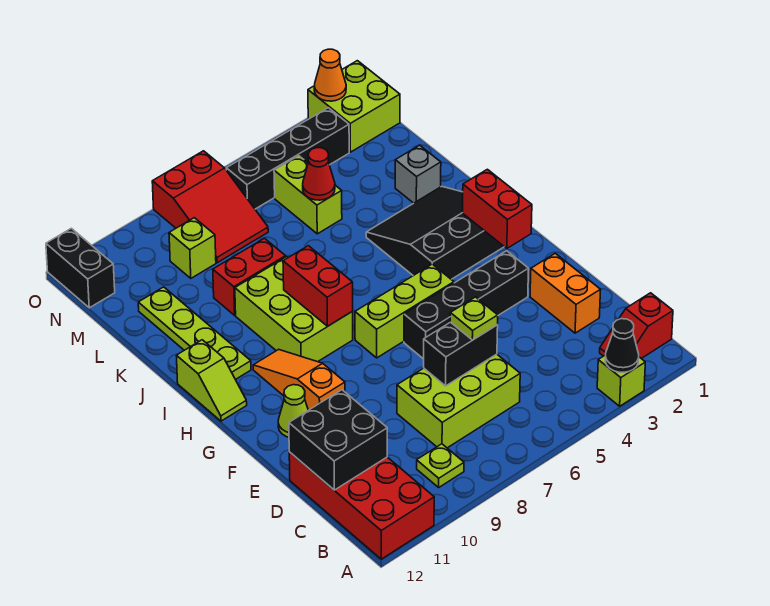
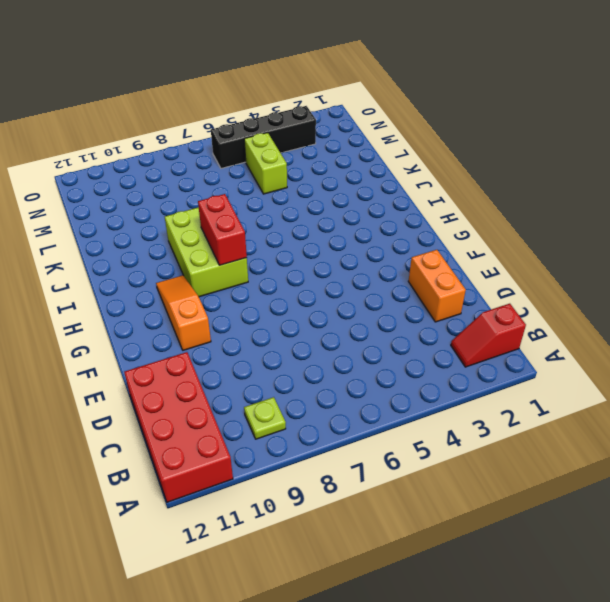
none -> lime brick A3 level 1
none -> lime brick C6:D8 level 1
none -> black brick F3:F6 level 1
none -> lime cone F11 level 1

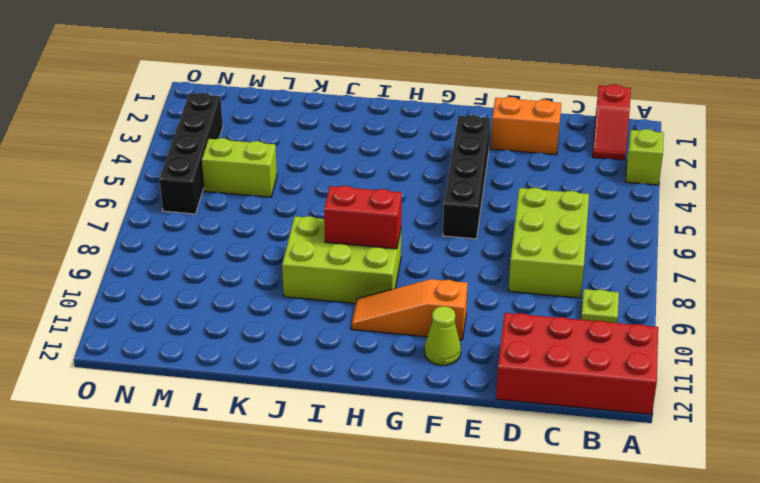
none -> lime brick G5:G7 level 1
none -> black slope H2:J4 level 1 top H
none -> lime slope H12:I12 level 1 top I
none -> lime plate I11:L11 level 1

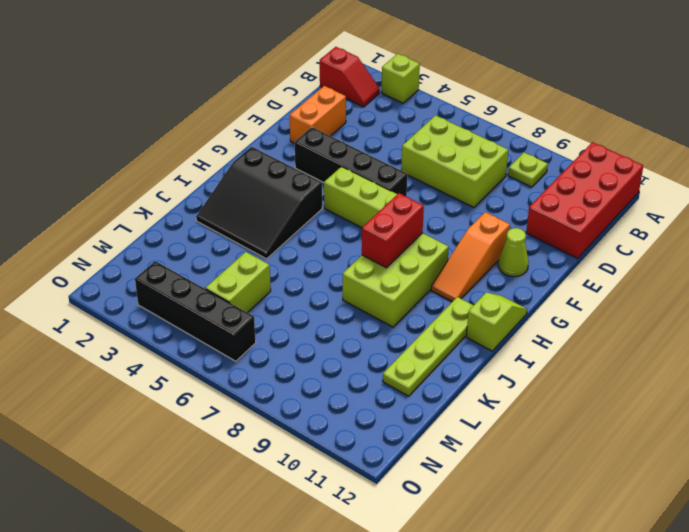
none -> grey brick K2 level 1
none -> red brick K8:K9 level 1
none -> red slope M7:O8 level 1 top O
none -> lime brick M9 level 1

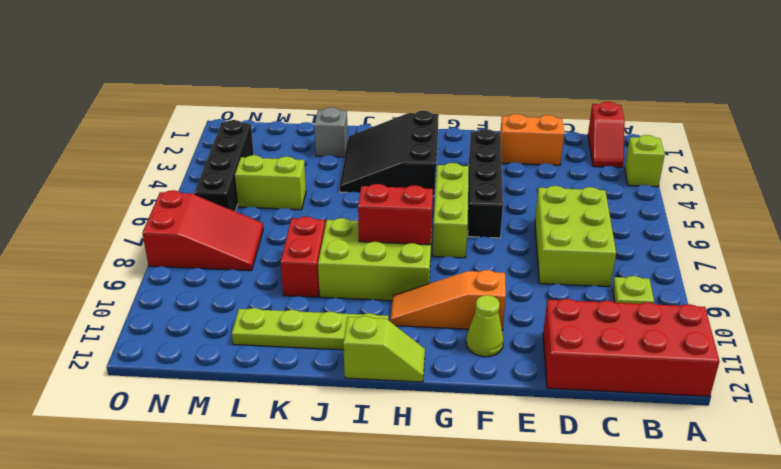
none -> lime brick M9 level 1
none -> lime brick N1:O2 level 1
none -> black brick N12:O12 level 1
none -> black cone A3 level 2

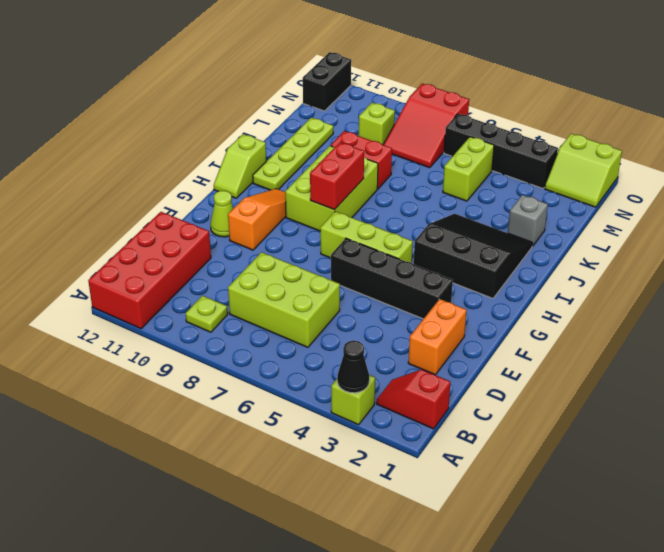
lime slope N1:O2 level 1 top O -> lime brick N1:O2 level 1
none -> black brick C11:D12 level 2
none -> black brick D6:D7 level 2
none -> red brick G2:H2 level 2
none -> red cone L5 level 2

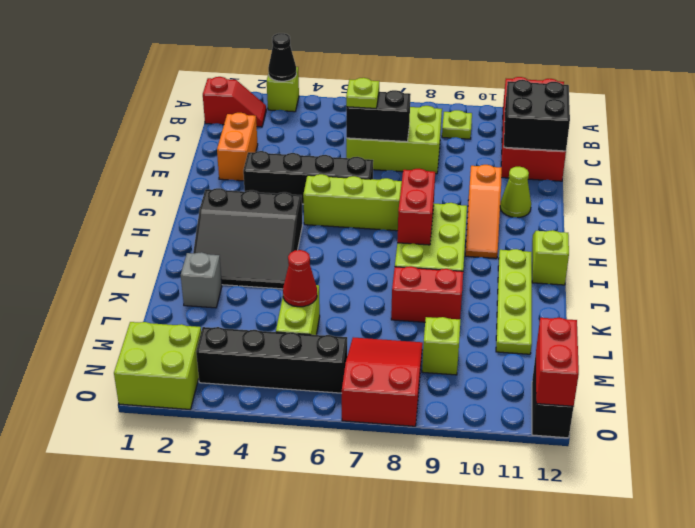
red brick N12:O12 level 2 -> red brick G2:H2 level 2
none -> orange cone O2 level 2

